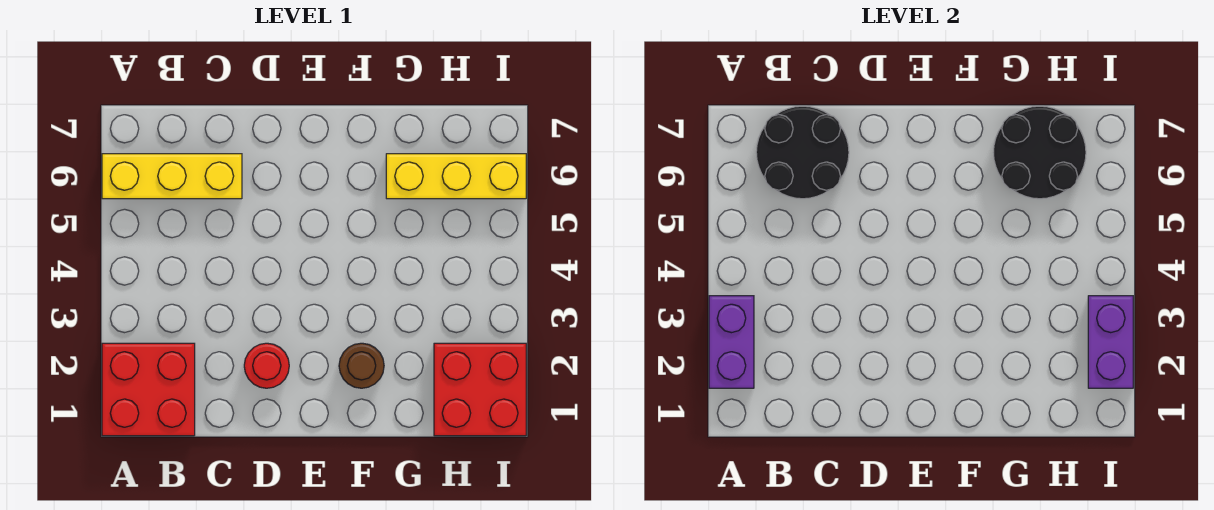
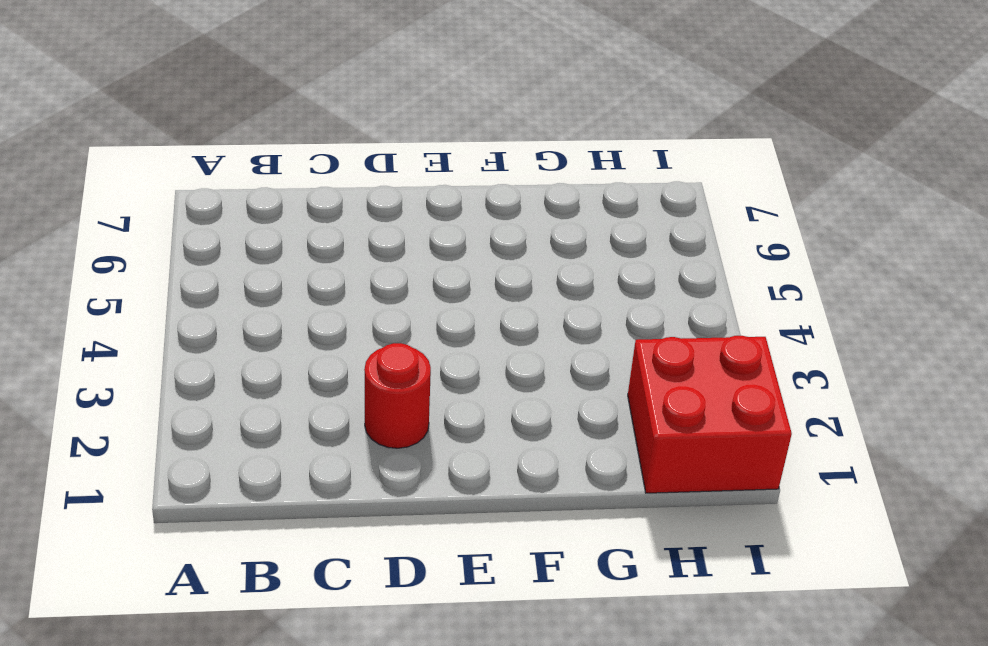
none -> red brick A1:B2 level 1
none -> yellow brick A6:C6 level 1

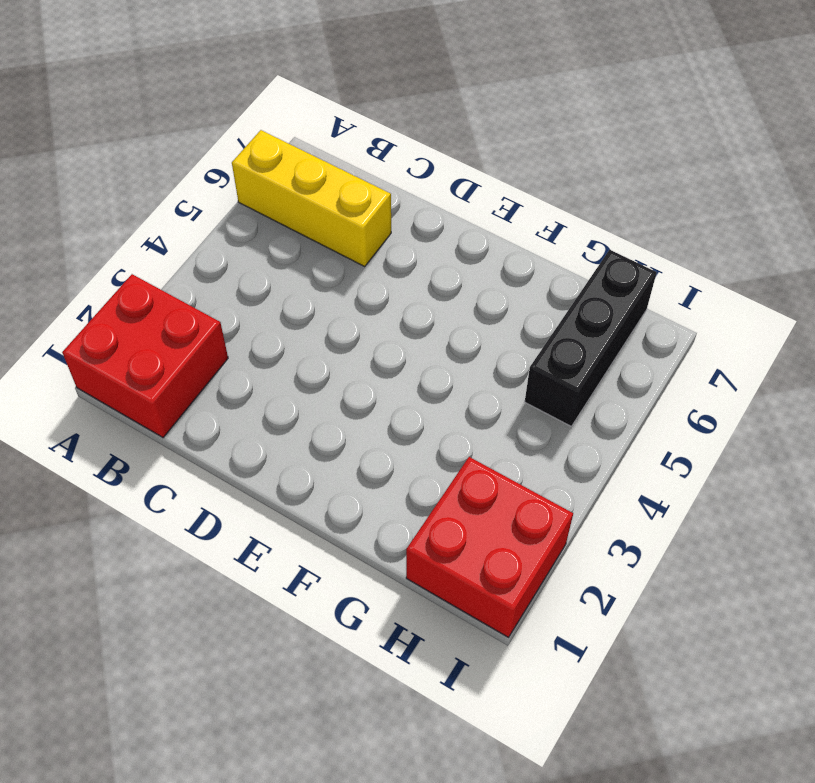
black brick H5:H7 level 1 -> yellow brick G6:I6 level 1
none -> red round brick D2 level 1
none -> brown round brick F2 level 1

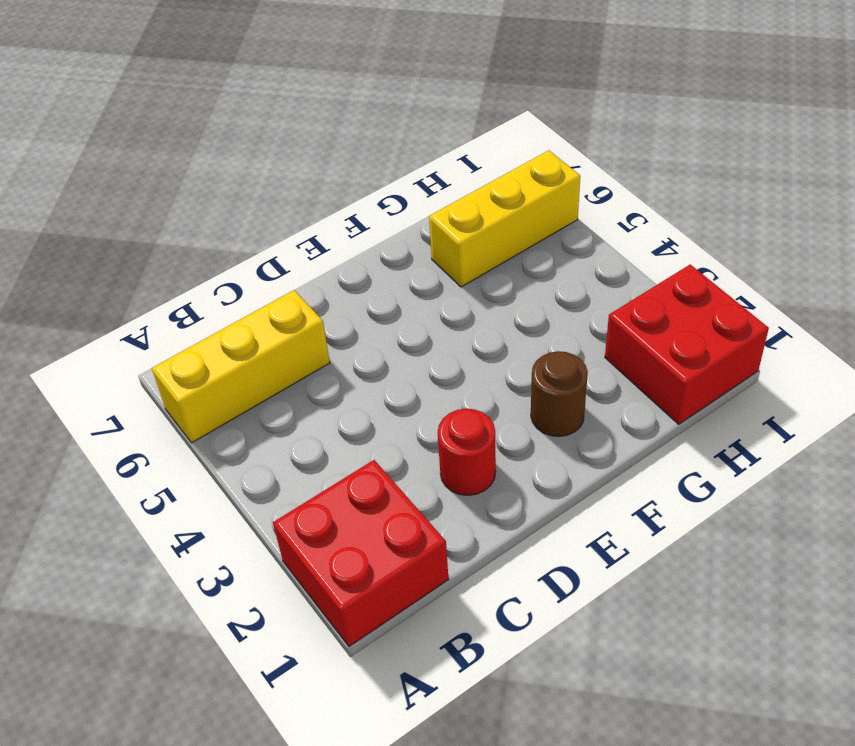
none -> purple brick A2:A3 level 2
none -> black round brick B6:C7 level 2

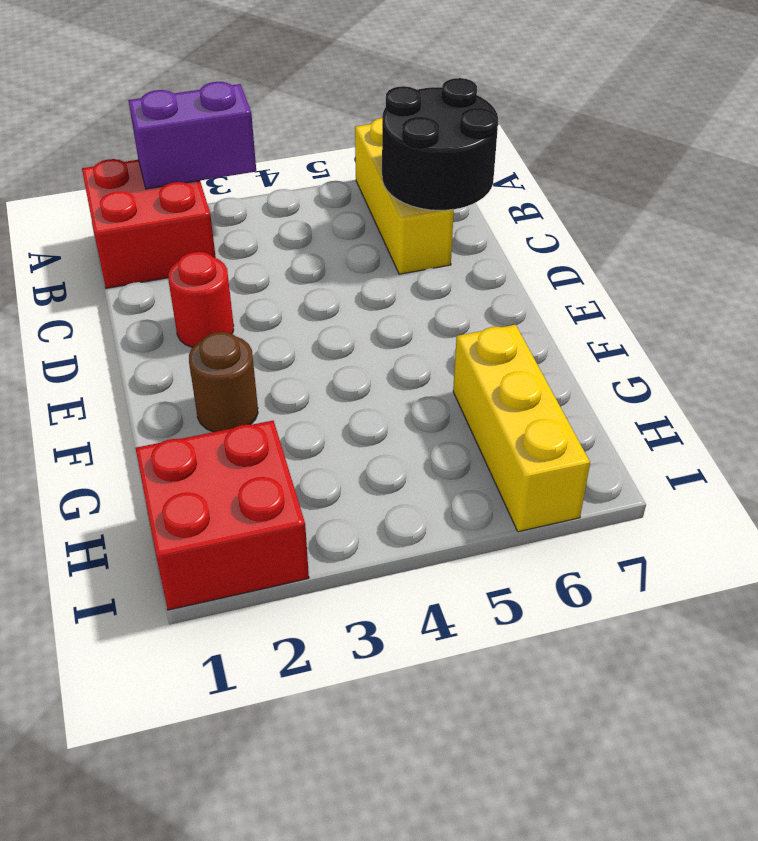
none -> black round brick G6:H7 level 2
none -> purple brick I2:I3 level 2

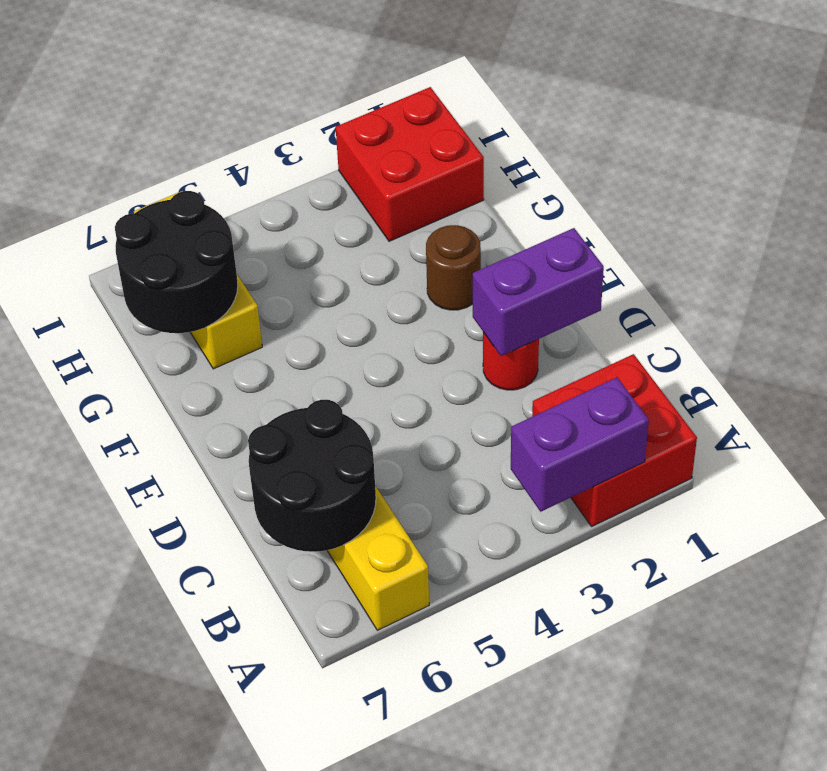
purple brick D1:D2 level 2 -> purple brick I2:I3 level 2

